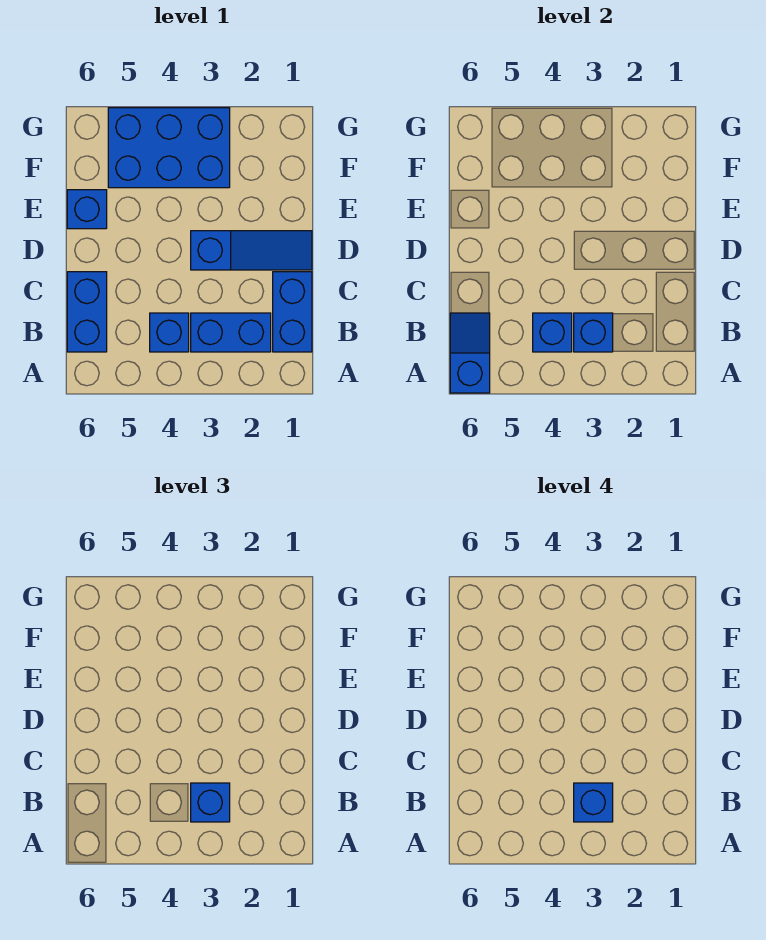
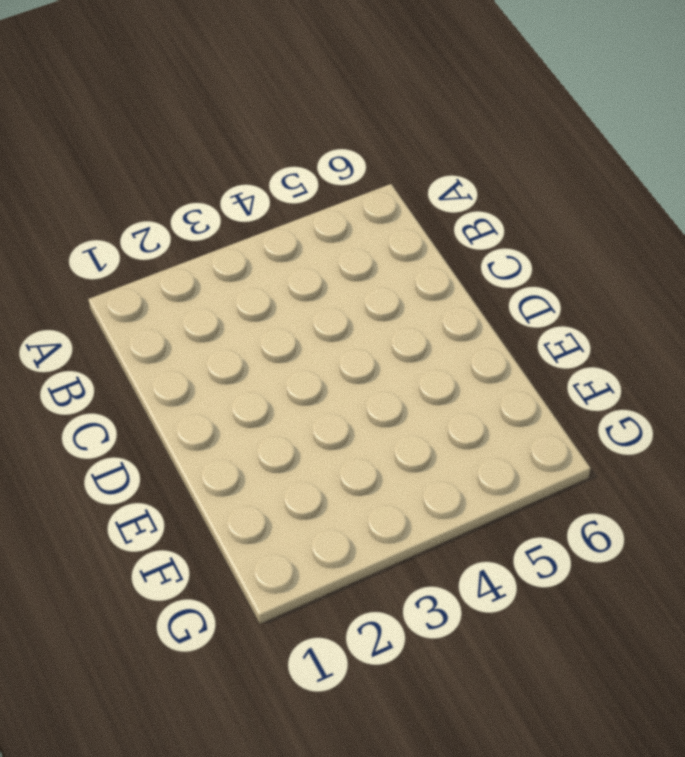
none -> blue brick B1:C1 level 1
none -> blue brick B2:B3 level 1
none -> blue brick B4 level 1

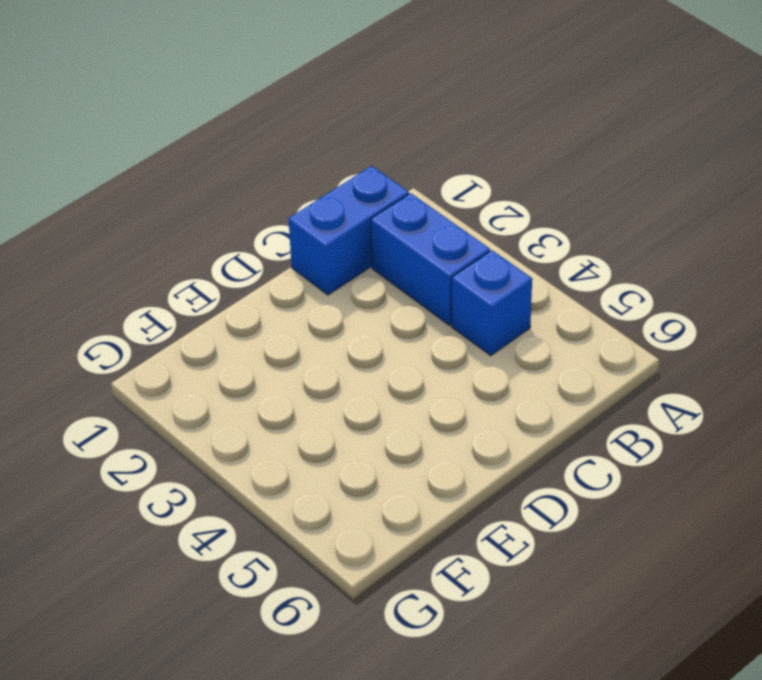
none -> blue brick B6:C6 level 1
none -> blue slope D1:D3 level 1 top 3
none -> blue brick E6 level 1

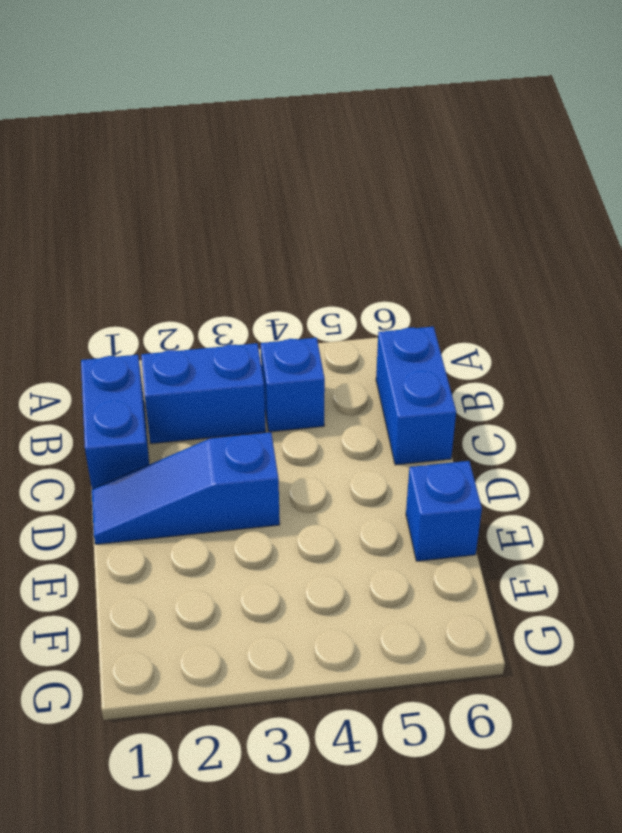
none -> blue brick F3:G5 level 1
none -> blue slope A6:B6 level 2 top A
none -> blue brick B3 level 2

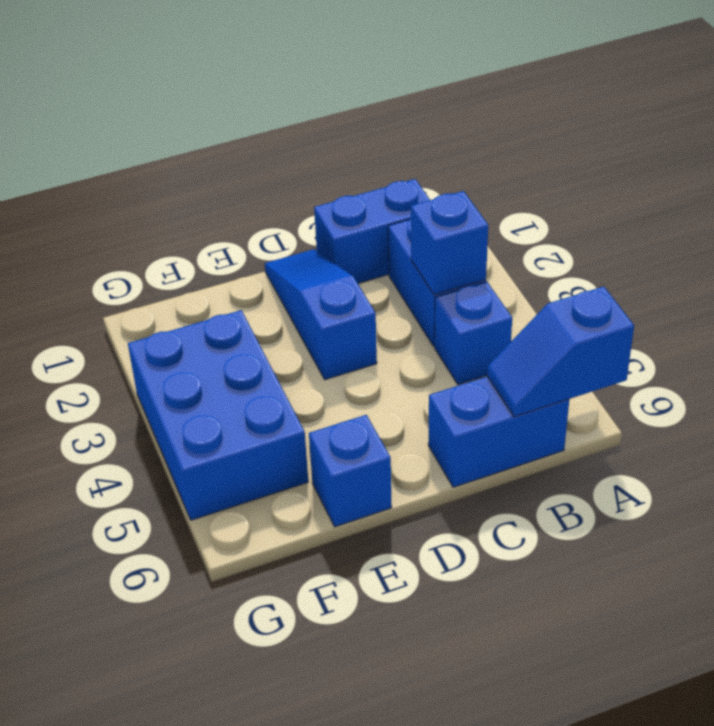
none -> blue brick B4 level 2
none -> blue brick B3 level 3
none -> blue brick B3 level 4

